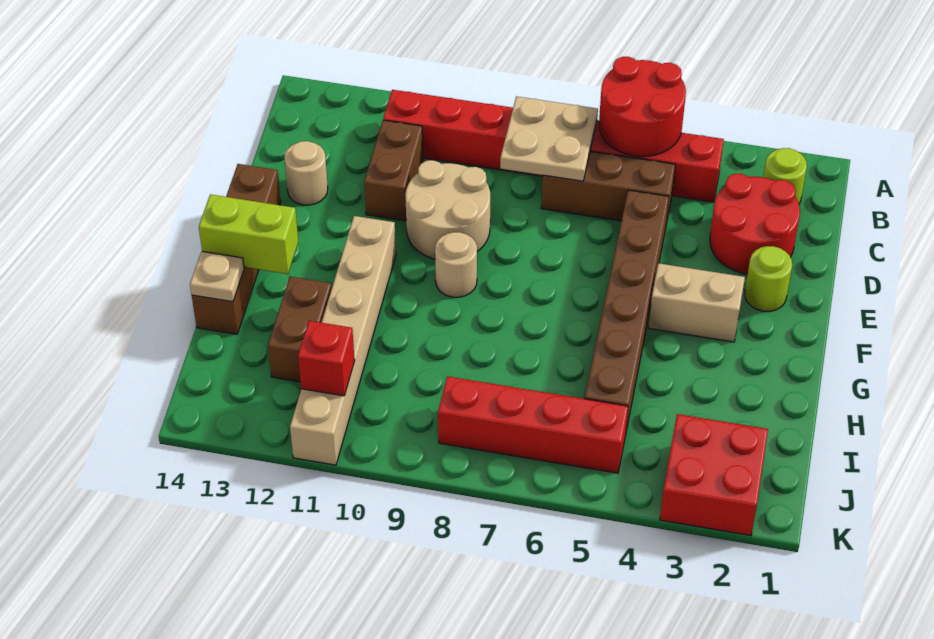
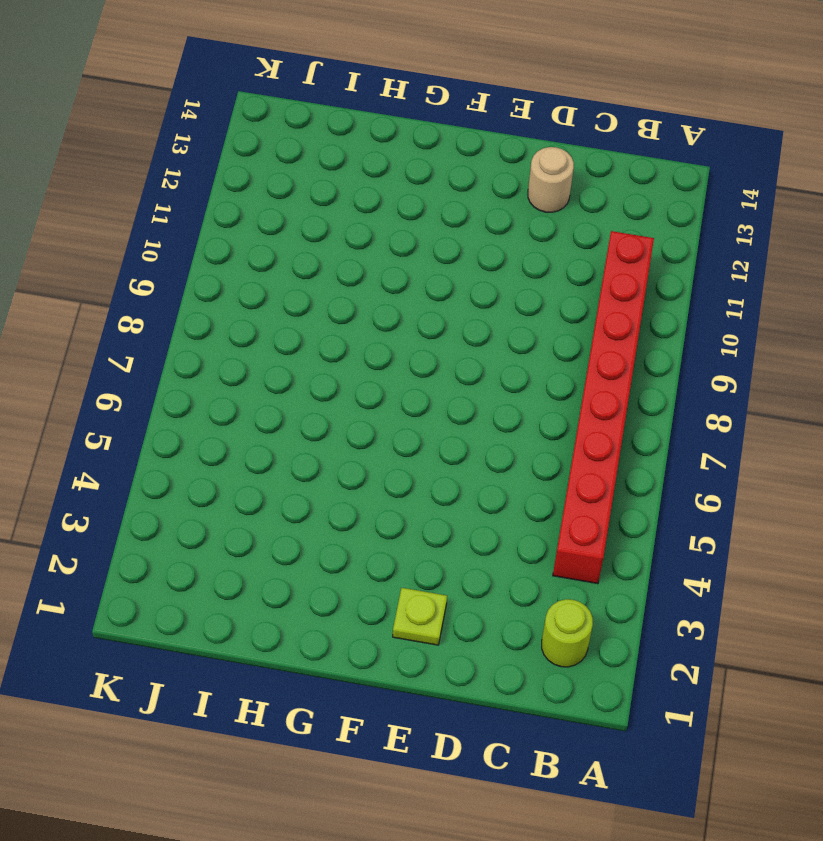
lime plate E2 level 1 -> lime round brick E2 level 1
none -> red round brick C2:D3 level 1
none -> brown brick C5:C7 level 1
none -> brown brick C11:D11 level 1

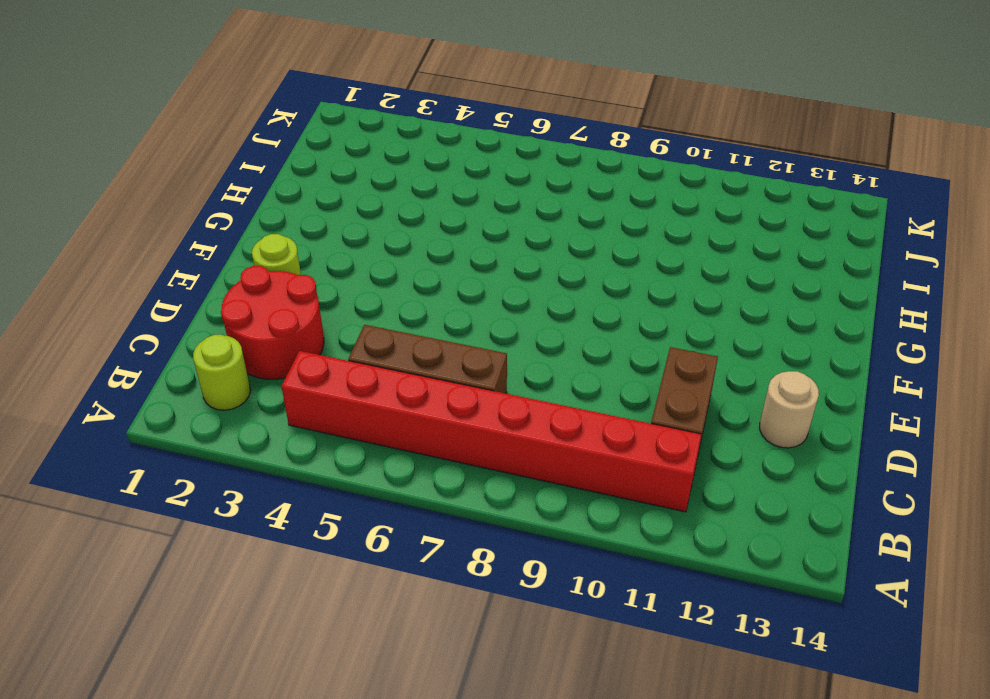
none -> brown brick D5:I5 level 1
none -> tan round brick D9:E10 level 1
none -> brown brick E14:H14 level 1

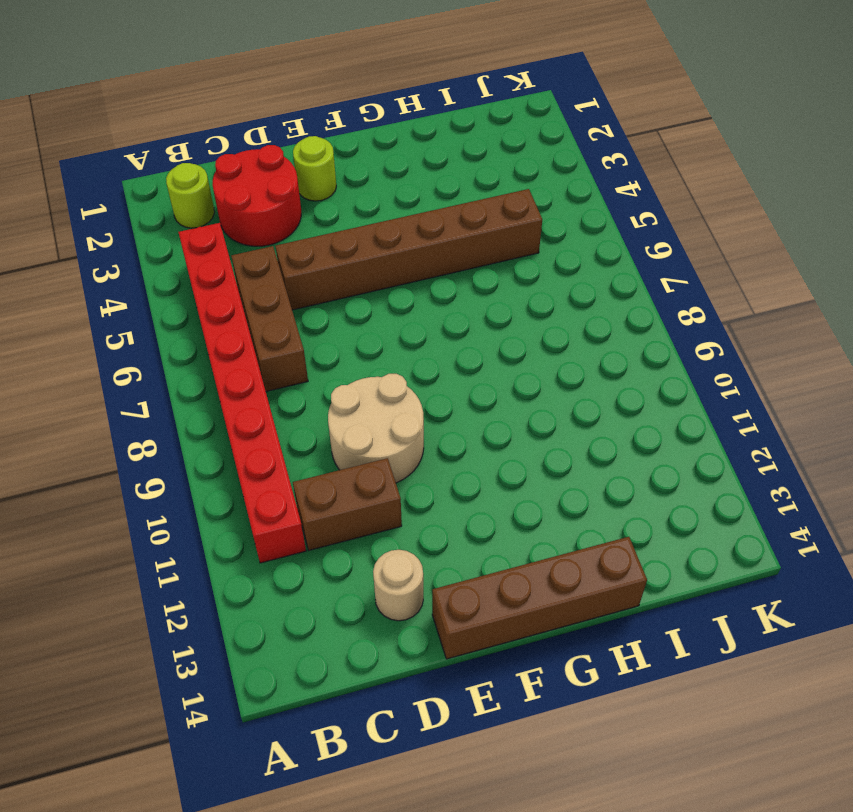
none -> tan brick F3:F4 level 1
none -> tan round brick F9 level 1
none -> tan brick F11:K11 level 1

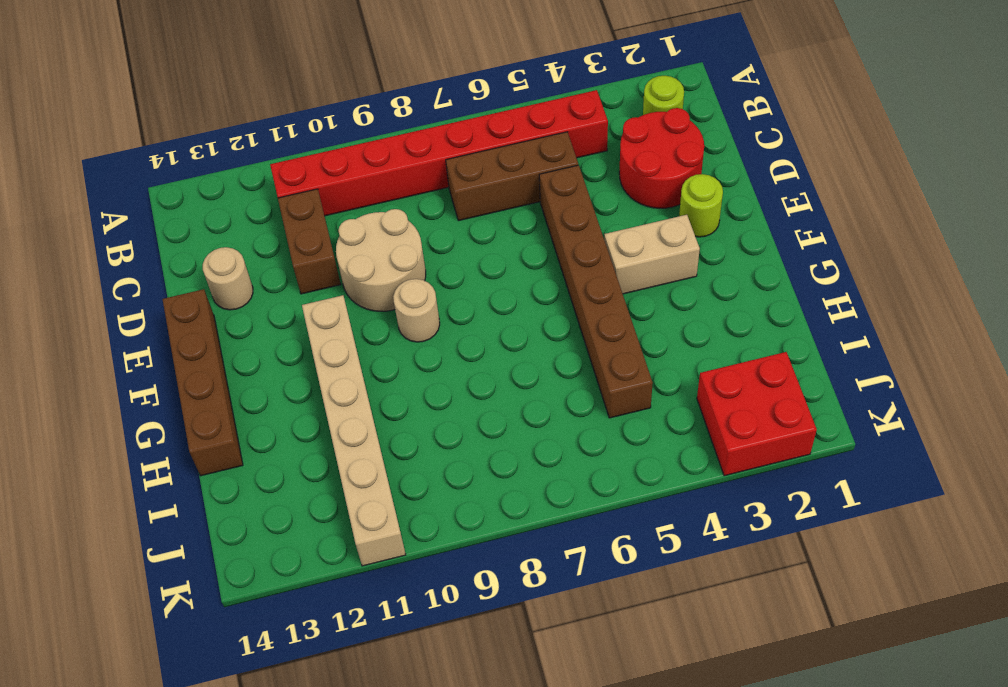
none -> brown brick H12:I12 level 1
none -> red brick J5:J8 level 1
none -> red round brick A5:B6 level 2

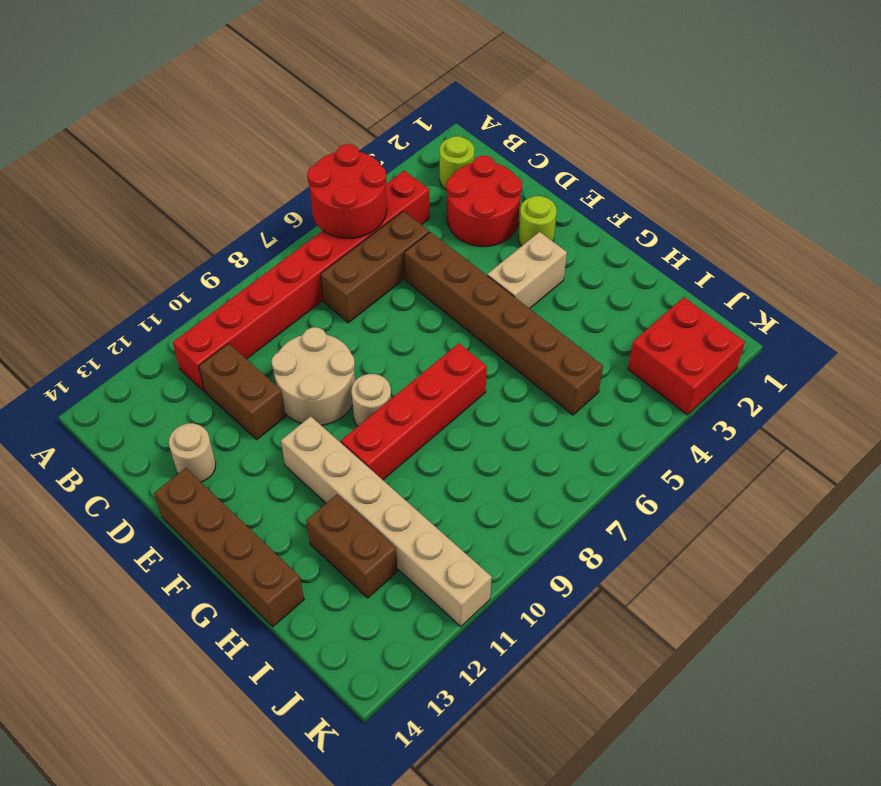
red brick G7:G10 level 1 -> red brick J5:J8 level 1
none -> tan plate B7:C8 level 2
none -> lime brick G13:G14 level 2
none -> tan plate H14 level 2

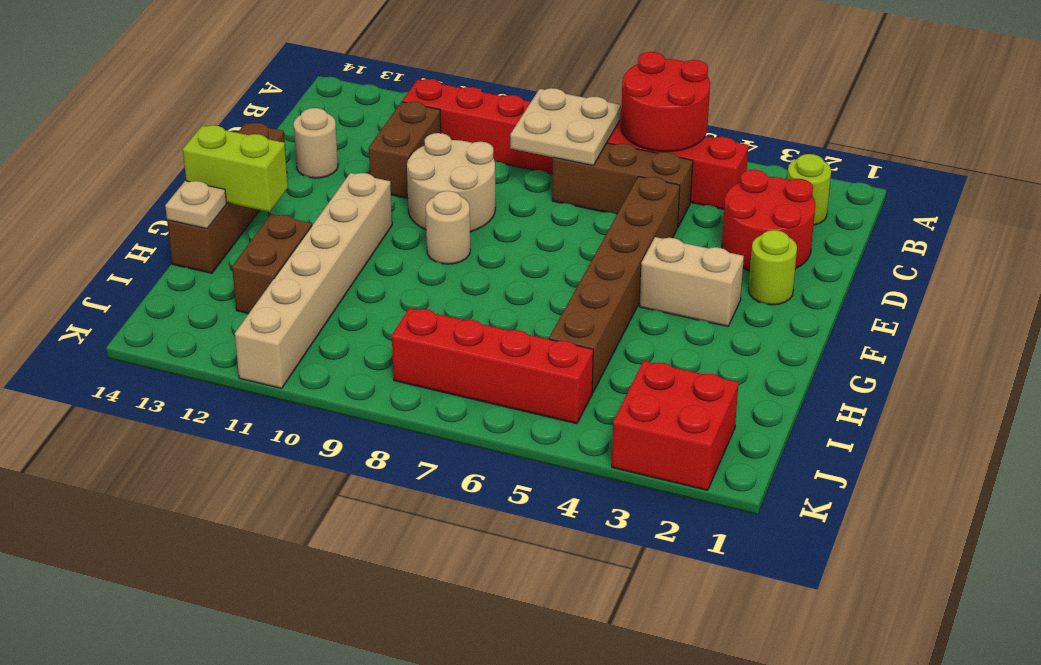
none -> red brick J11 level 2

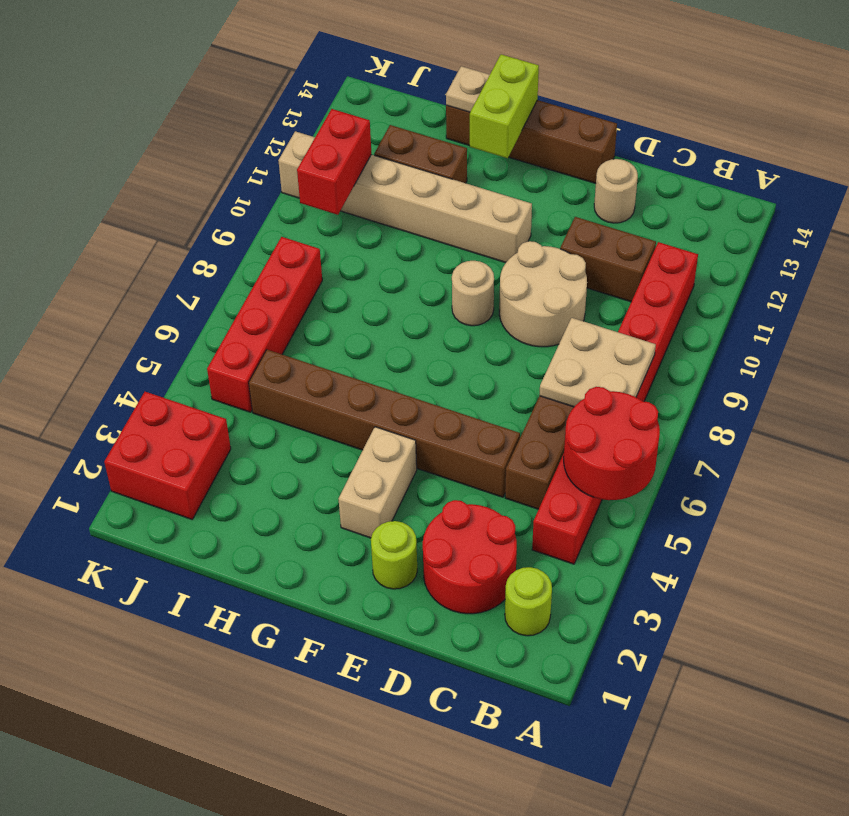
red brick J10:J11 level 2 -> red brick J11 level 2

